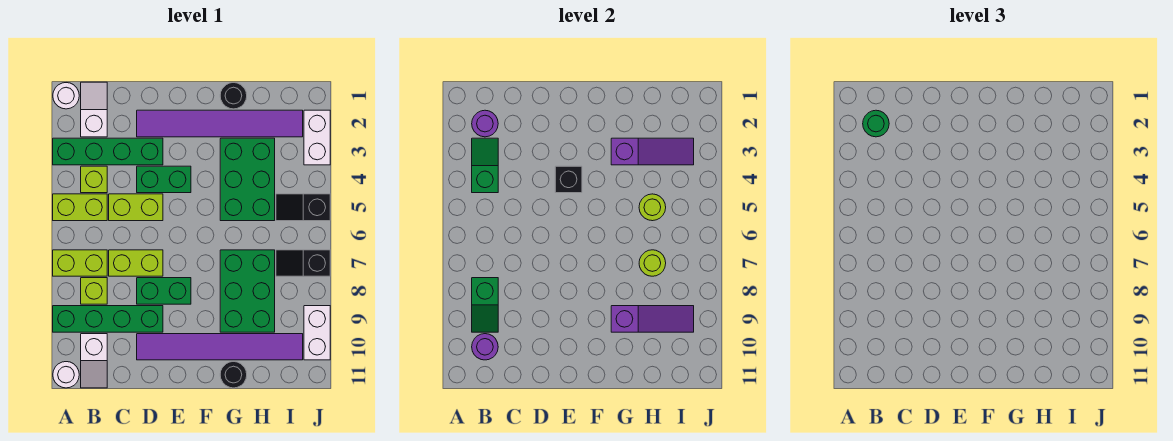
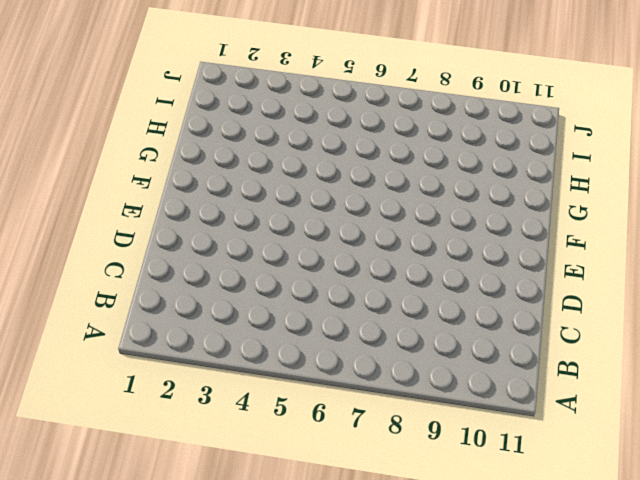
none -> white round brick A1 level 1
none -> green brick A3:D3 level 1
none -> lime brick A5:B5 level 1
none -> lime brick A7:B7 level 1

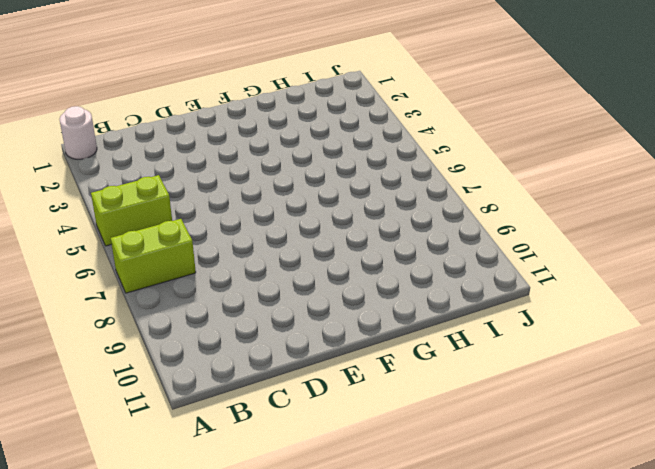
none -> green brick A3:D3 level 1
none -> green brick A9:D9 level 1
none -> white round brick A11 level 1
none -> white slope B1:B2 level 1 top 2

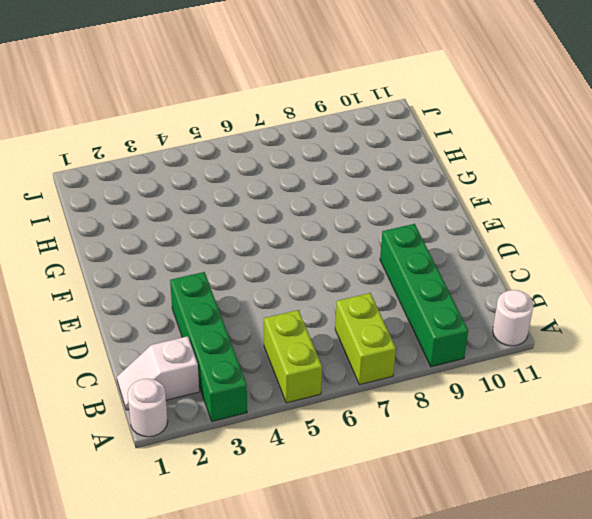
none -> lime brick B4 level 1
none -> lime brick B8 level 1
none -> white slope B10:B11 level 1 top 10
none -> lime brick C5:D5 level 1

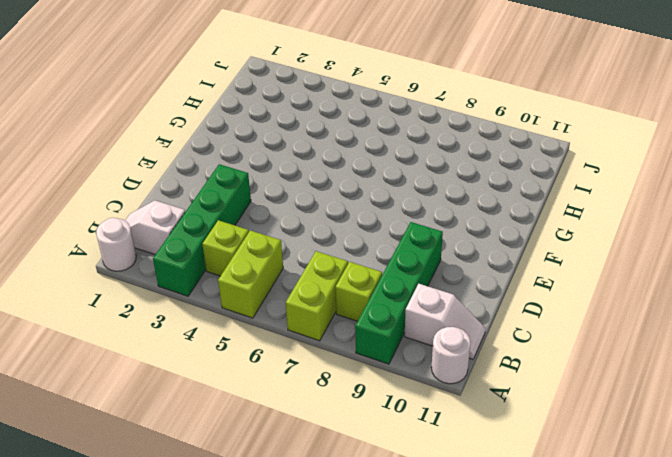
none -> lime brick C5:D5 level 1
none -> lime brick C7:D7 level 1
none -> purple tile D2:I2 level 1
none -> green brick D4:E4 level 1

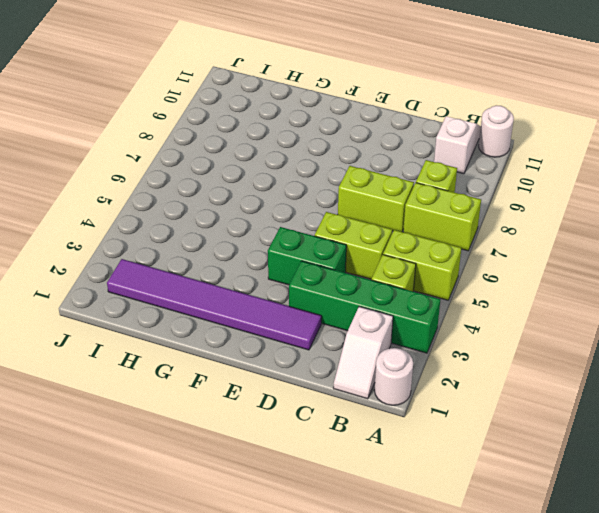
none -> green brick A9:D9 level 1
none -> green brick D8:E8 level 1
none -> purple tile D10:I10 level 1
none -> black round brick G1 level 1

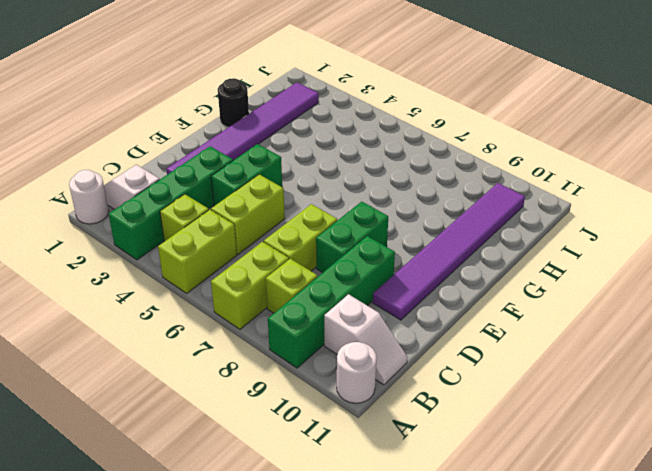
none -> green brick G3:H5 level 1
none -> green brick G7:H9 level 1
none -> black round brick G11 level 1
none -> black slope I5:J5 level 1 top J

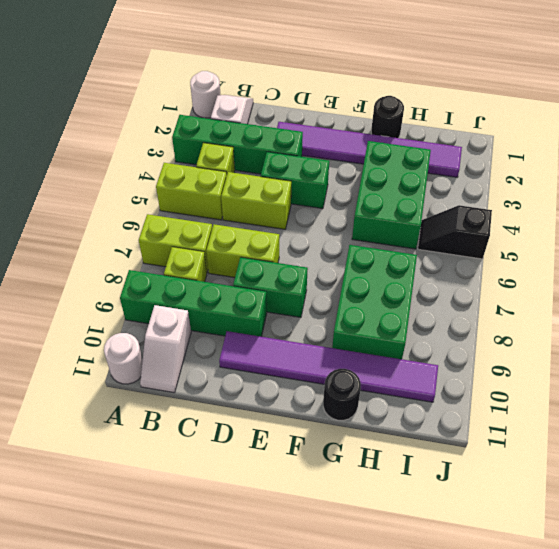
none -> black slope I7:J7 level 1 top J
none -> white brick J2:J3 level 1
none -> white brick J9:J10 level 1
none -> purple round brick B2 level 2

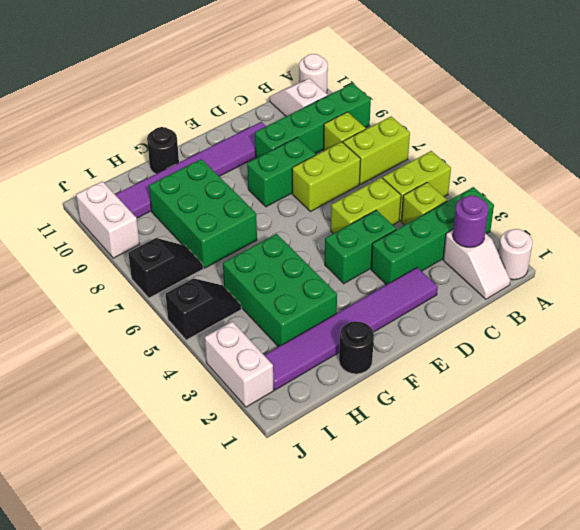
none -> green slope B3:B4 level 2 top 4
none -> green slope B8:B9 level 2 top 8
none -> purple round brick B10 level 2
none -> black brick E4 level 2

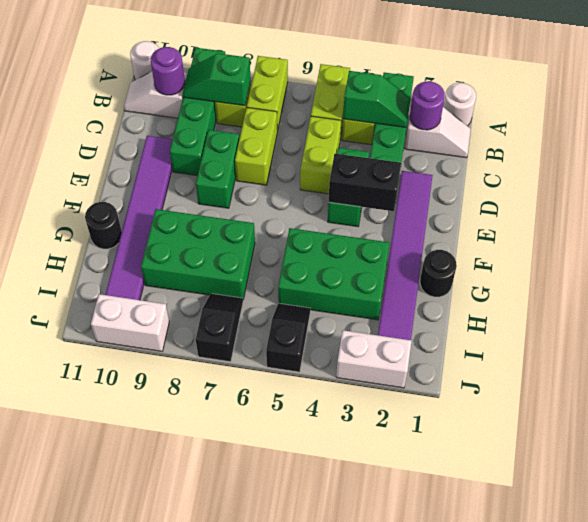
black brick E3:E4 level 2 -> black brick E4 level 2
none -> purple slope G3:I3 level 2 top G
none -> purple slope G9:I9 level 2 top G
none -> lime round brick H5 level 2
none -> lime round brick H7 level 2

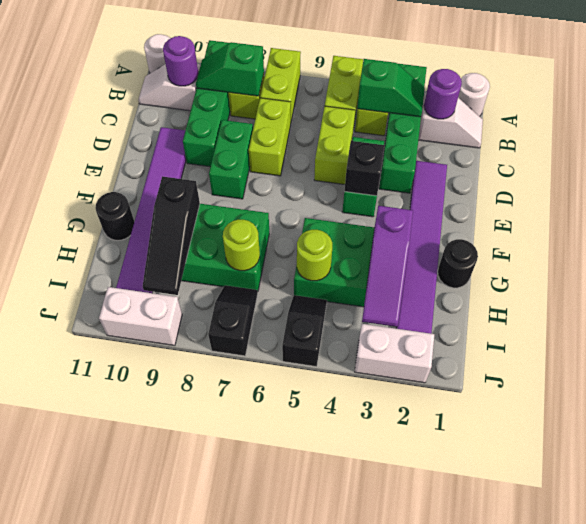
black slope G9:I9 level 2 top G -> purple slope G9:I9 level 2 top G
none -> green round brick B2 level 3

